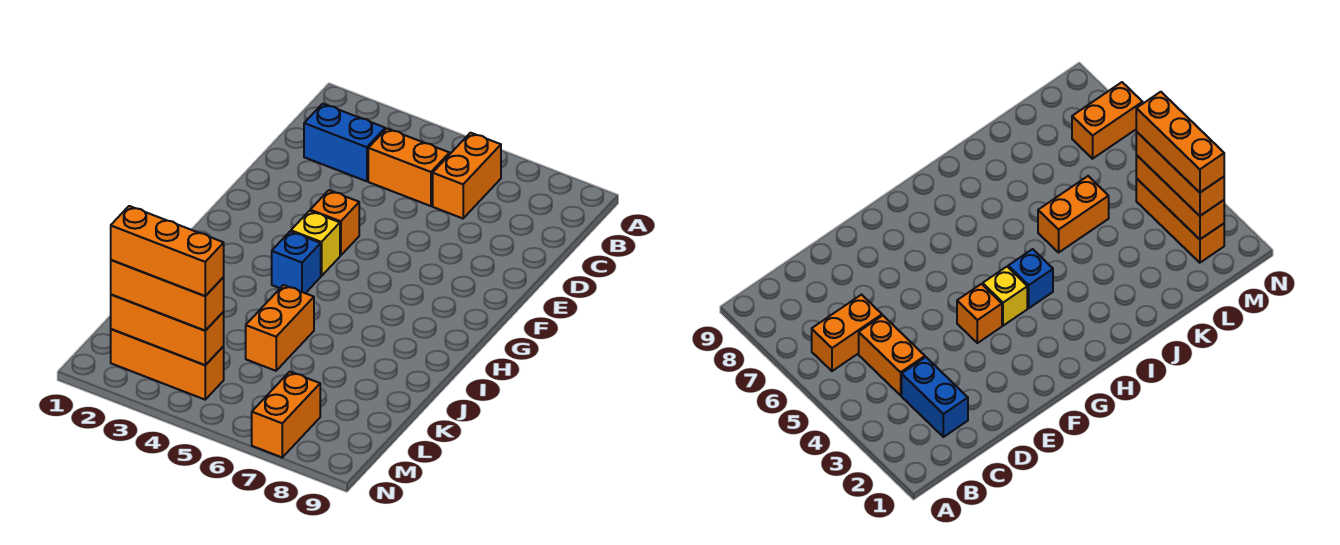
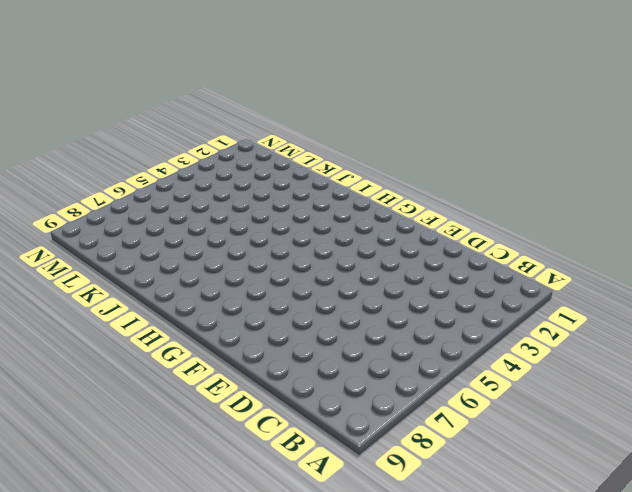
none -> orange brick B6:C6 level 1
none -> blue brick C2:C3 level 1
none -> orange brick C4:C5 level 1

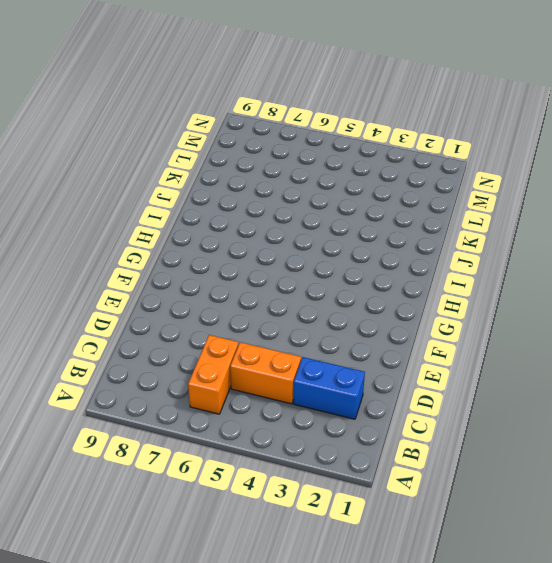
none -> orange brick F4 level 1
none -> yellow brick G4 level 1
none -> blue brick H4 level 1

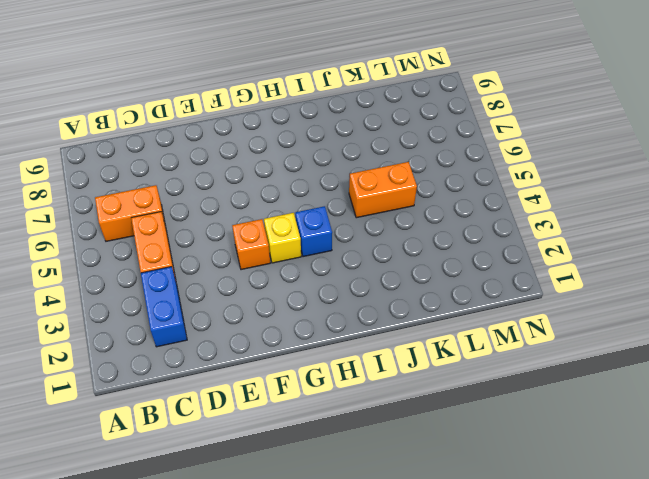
none -> orange brick M2:M4 level 1
none -> orange brick M7:N7 level 1
none -> orange brick M2:M4 level 2

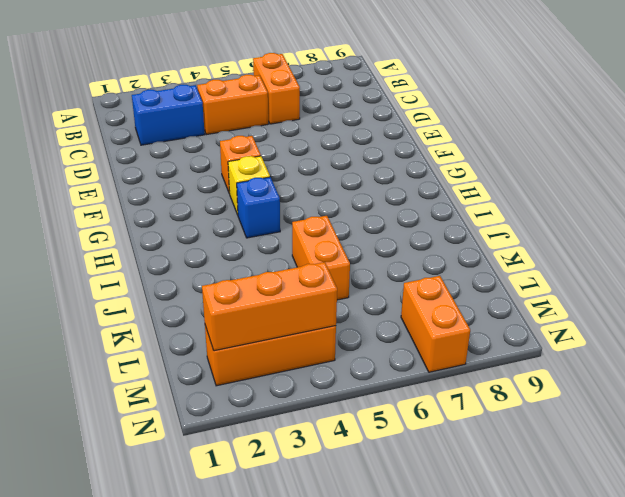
none -> orange brick M2:M4 level 3
none -> orange brick M2:M4 level 4

